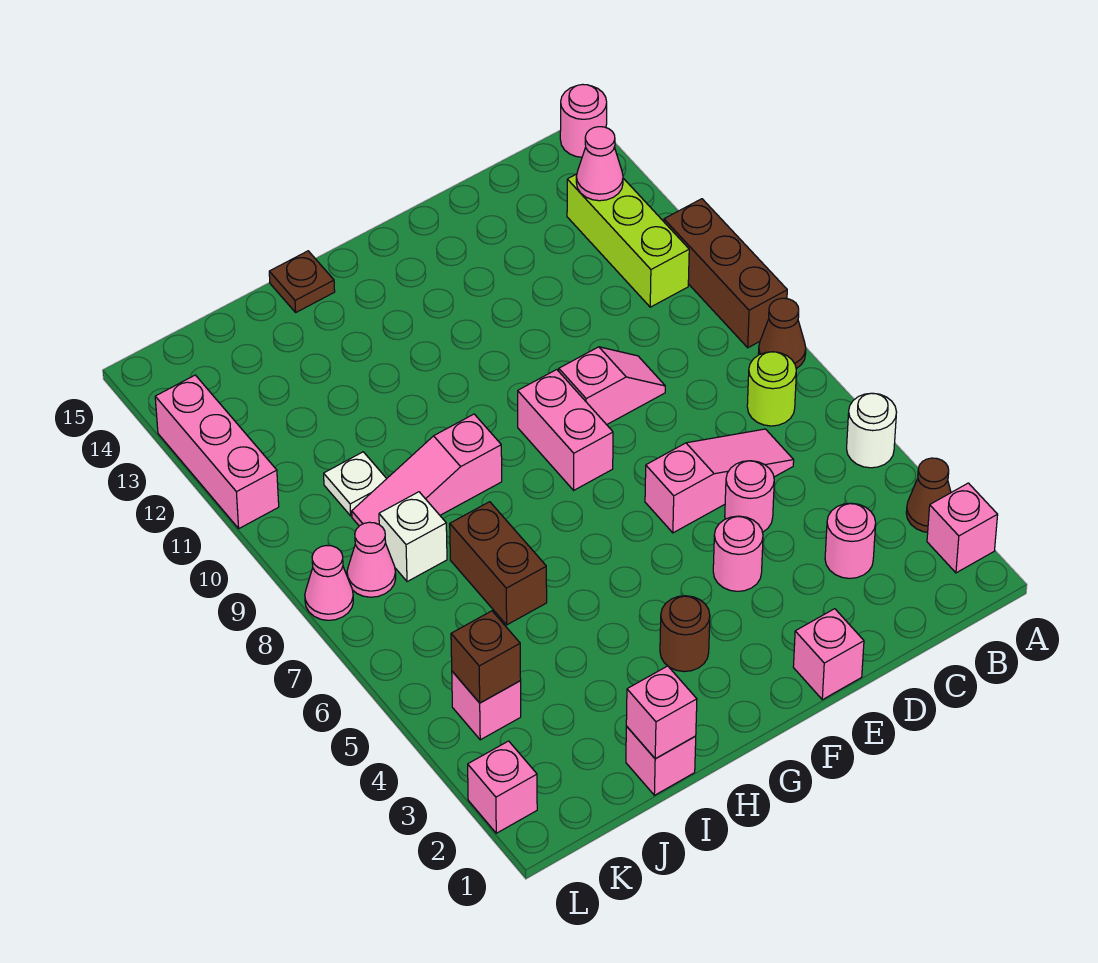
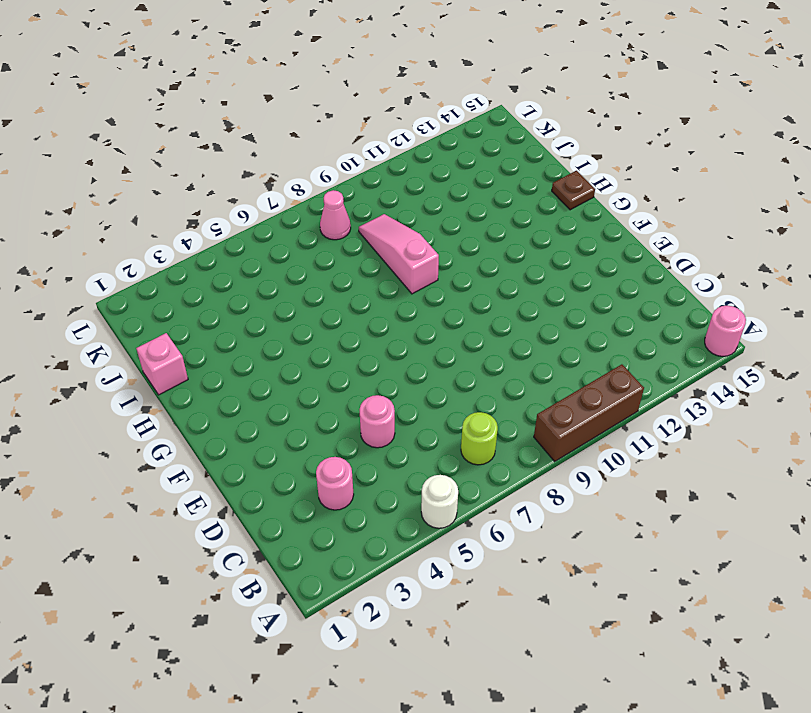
none -> pink brick A2 level 1
none -> brown cone A3 level 1
none -> brown cone A8 level 1
none -> lime brick B11:B13 level 1

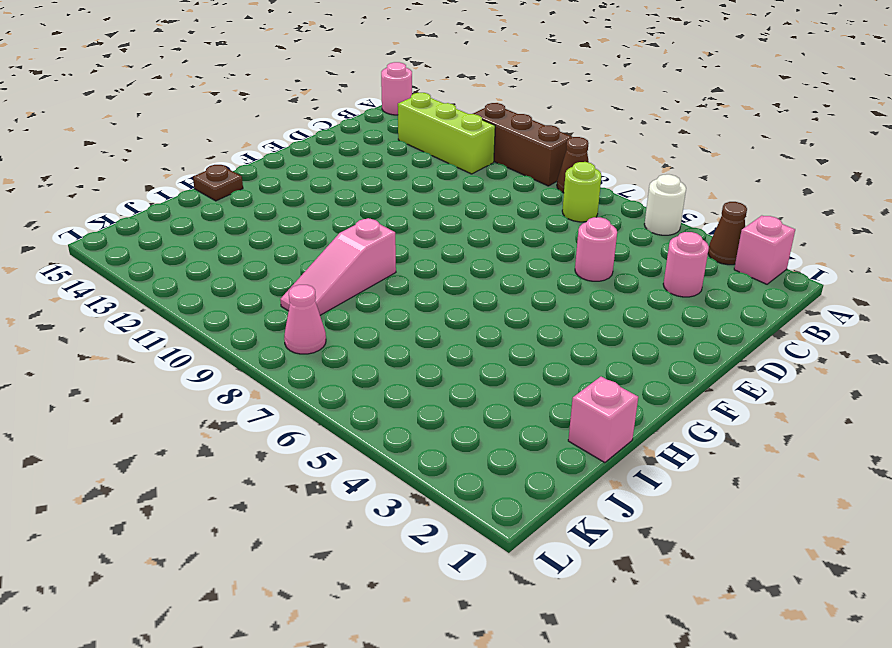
none -> pink slope C6:E6 level 1 top E
none -> pink slope D9:E9 level 1 top E
none -> pink brick E1 level 1
none -> pink round brick E4 level 1

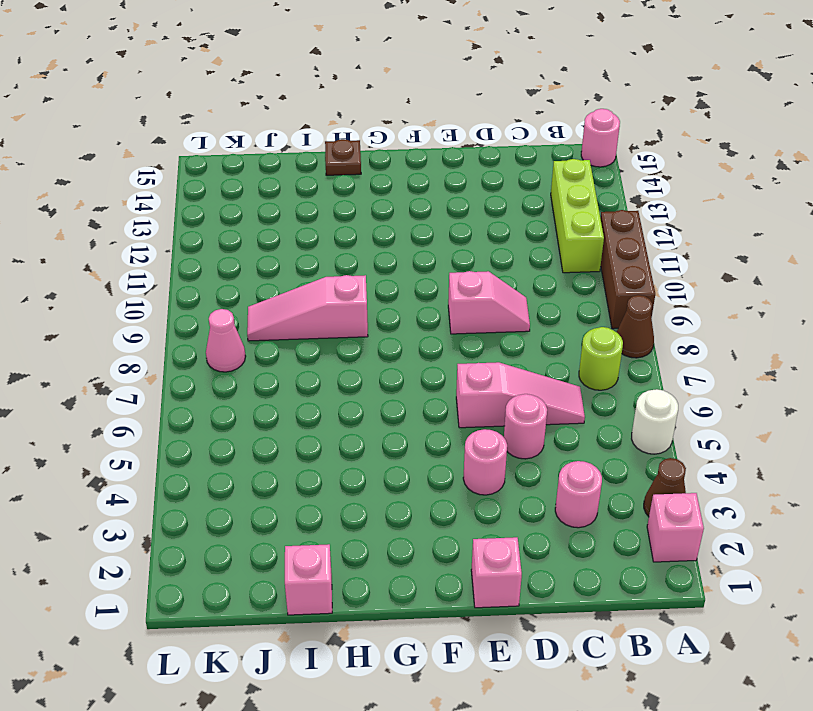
none -> pink brick F8:F9 level 1
none -> brown round brick G3 level 1
none -> brown brick I6:I7 level 1
none -> white brick J8 level 1

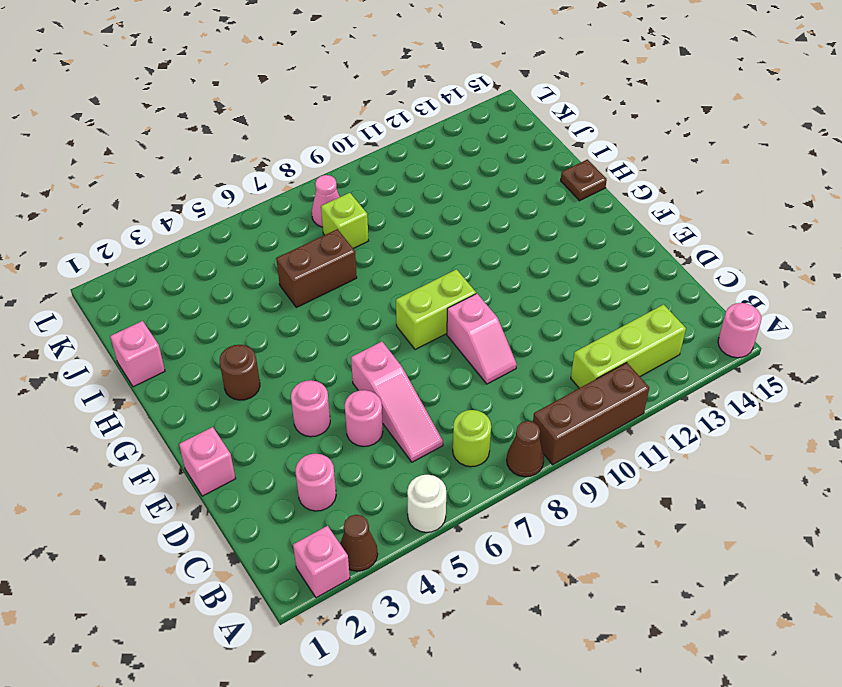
lime brick F8:F9 level 1 -> pink brick F8:F9 level 1
lime brick J8 level 1 -> white brick J8 level 1
none -> pink slope H9:J9 level 1 top H
none -> white plate J10 level 1
none -> pink brick K4 level 1
none -> pink brick L2 level 1

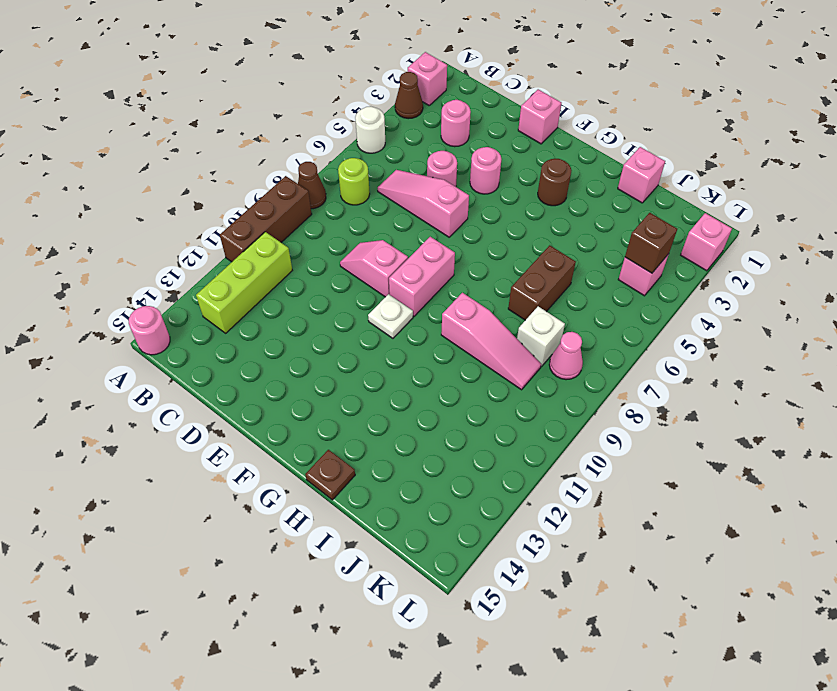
white plate F10 level 1 -> white plate J10 level 1
none -> pink cone L8 level 1
none -> pink brick L11:L13 level 1
none -> pink cone B13 level 2
none -> pink brick I1 level 2

